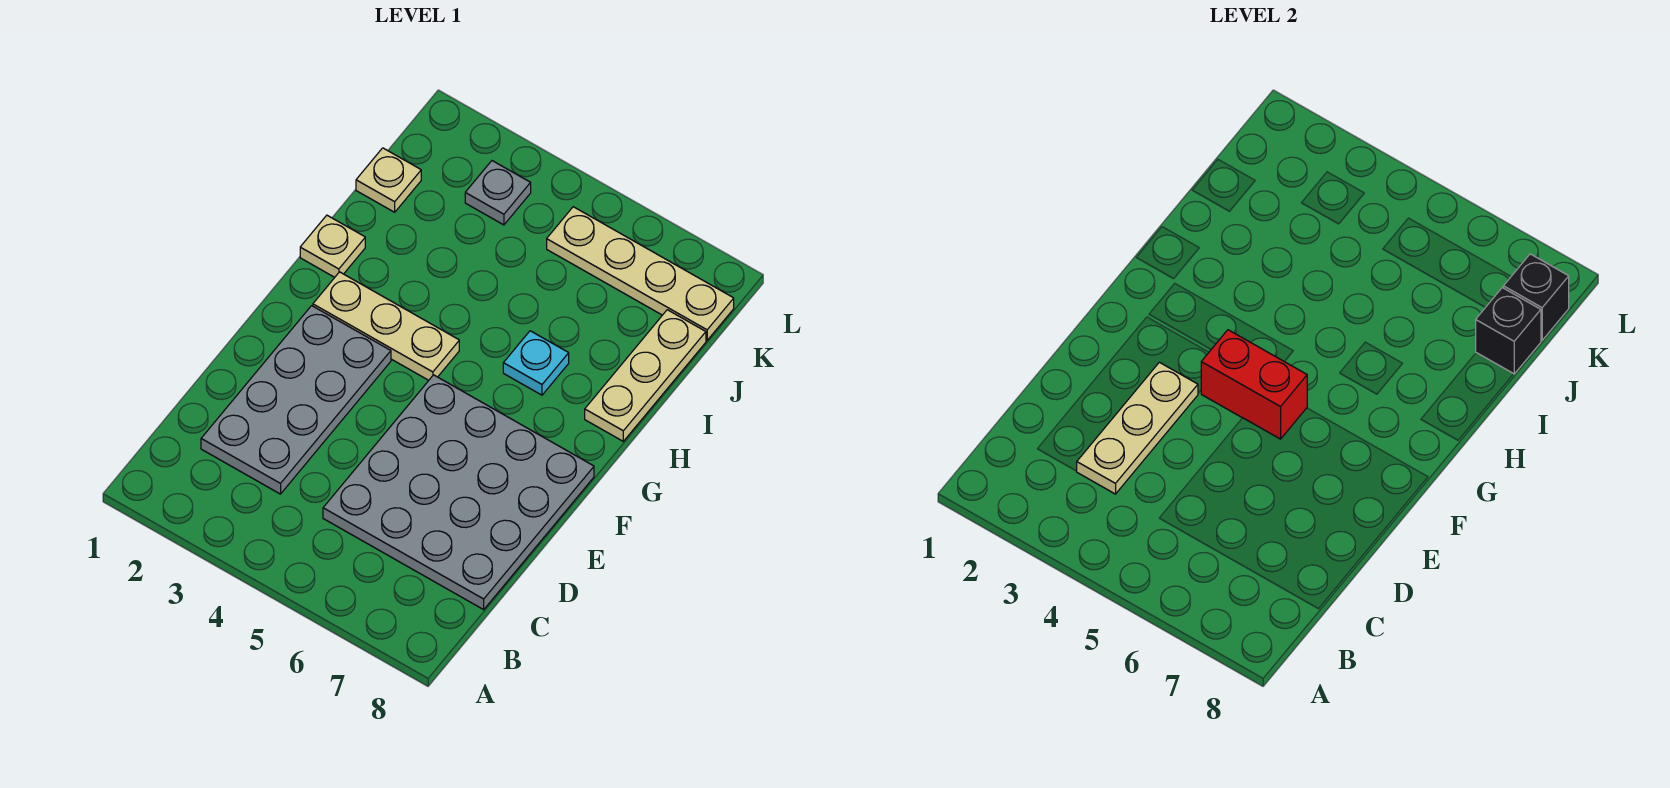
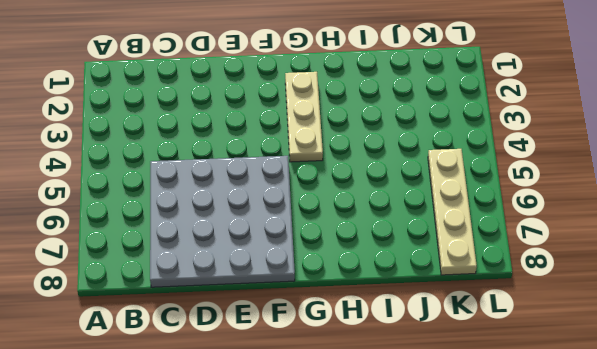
none -> grey plate C2:F3 level 1
none -> tan plate H1 level 1
none -> cyan plate H6 level 1

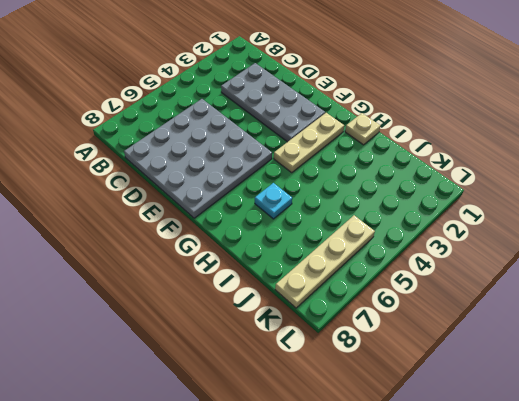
none -> tan plate H8:J8 level 1
none -> tan plate J1 level 1
none -> grey plate K3 level 1

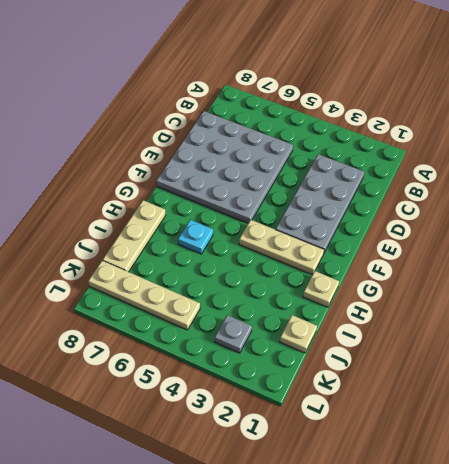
none -> tan plate C3:E3 level 2
none -> red brick F4:F5 level 2
none -> black brick J8 level 2

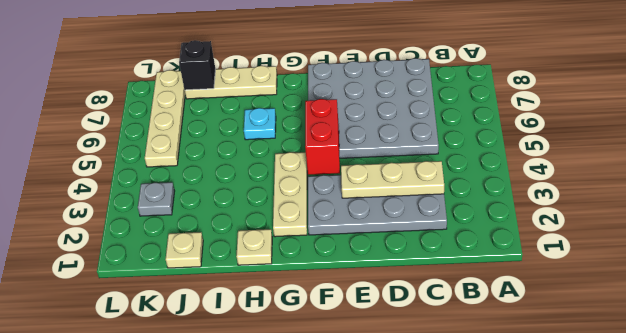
none -> black brick K8 level 2

